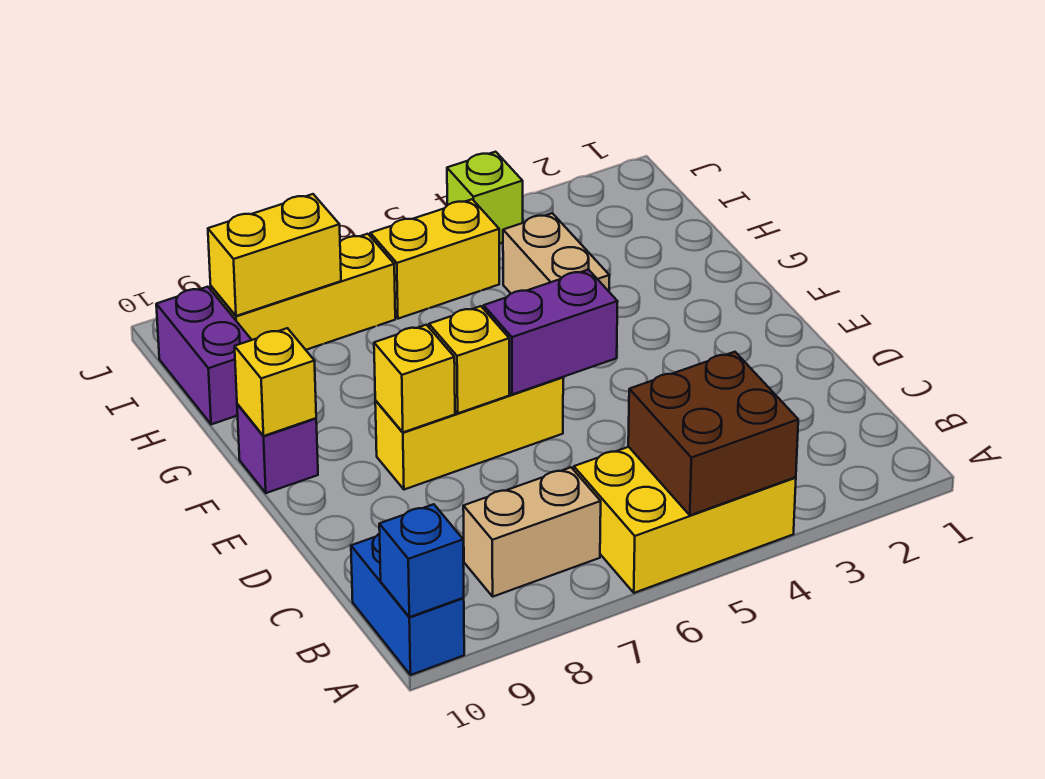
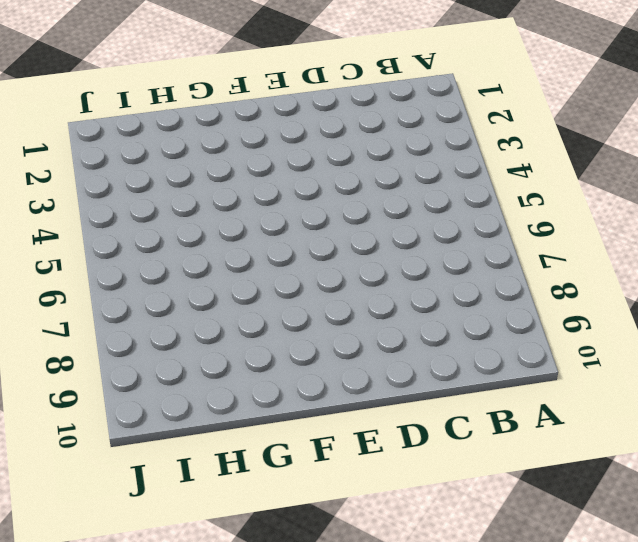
none -> yellow brick A4:B6 level 1
none -> blue brick A10:B10 level 1
none -> tan brick B7:B8 level 1

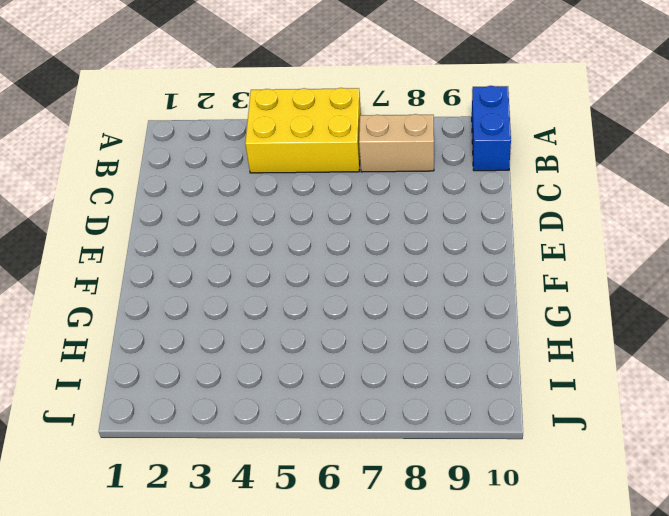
none -> yellow brick E6:E8 level 1
none -> purple brick F10 level 1
none -> tan brick G4:H4 level 1

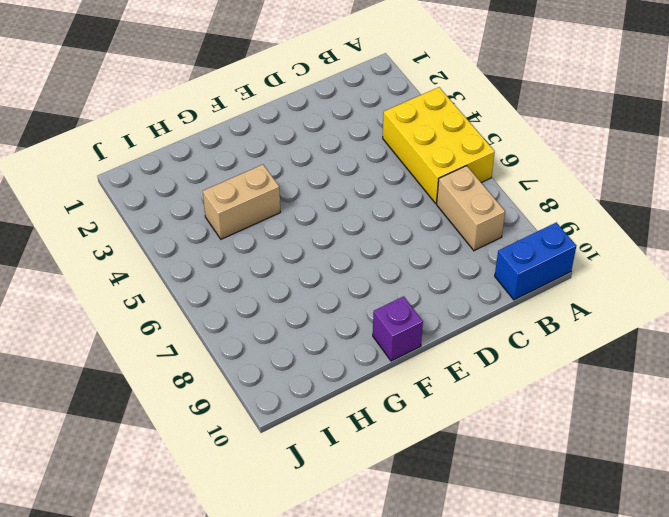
none -> yellow brick E6:E8 level 1
none -> purple brick H10:I10 level 1
none -> yellow brick I5:I6 level 1

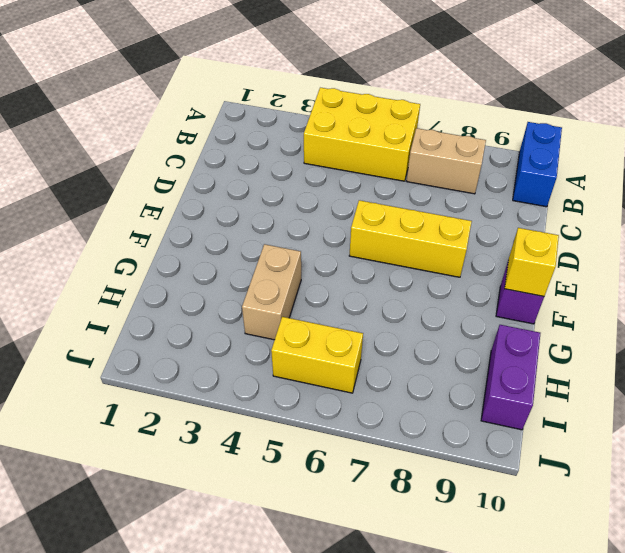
none -> yellow brick I7:I9 level 1
none -> lime brick J4 level 1
none -> brown brick A4:B5 level 2

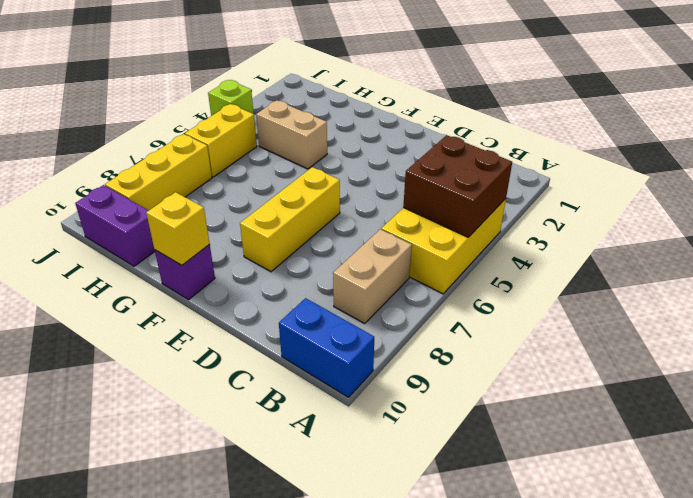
none -> blue brick A10 level 2
none -> purple brick E5:E6 level 2
none -> yellow brick E7 level 2

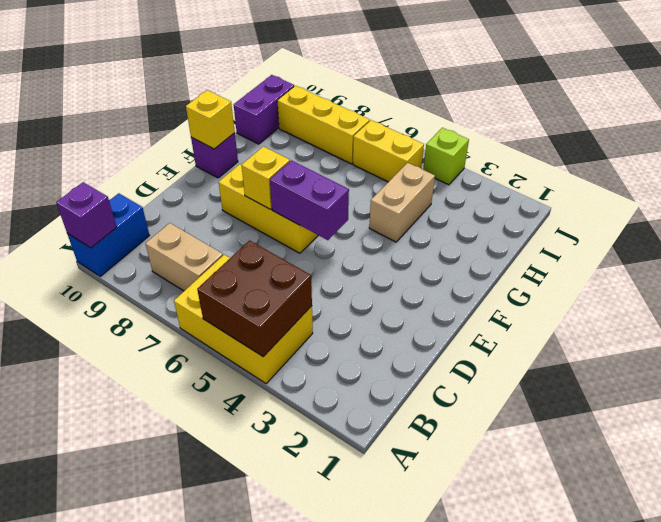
purple brick A10 level 2 -> blue brick A10 level 2
none -> yellow brick E8 level 2
none -> yellow brick I8:I9 level 2

